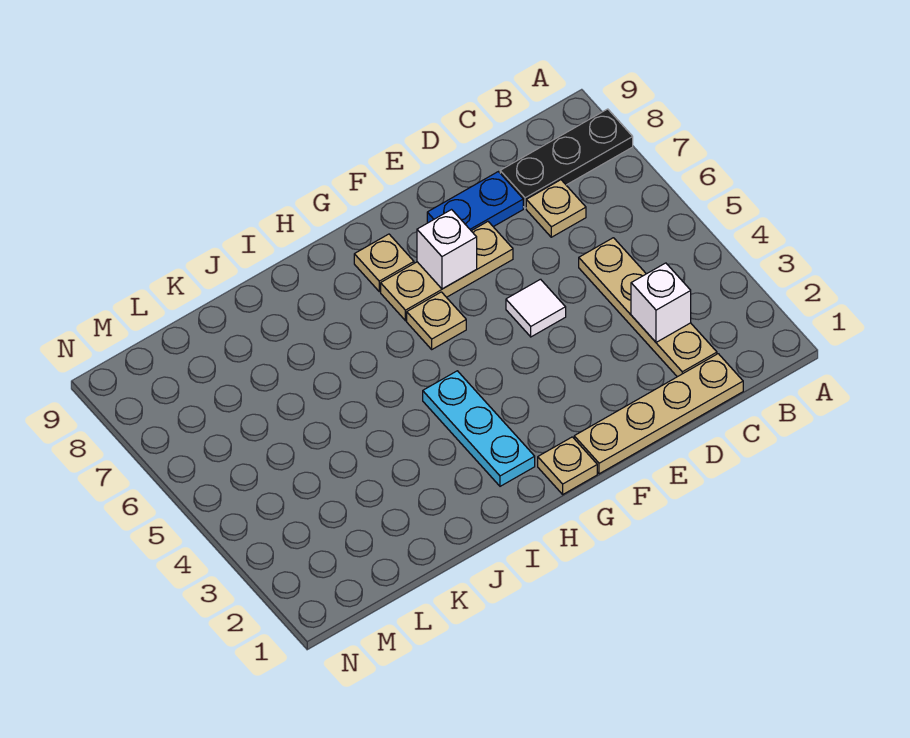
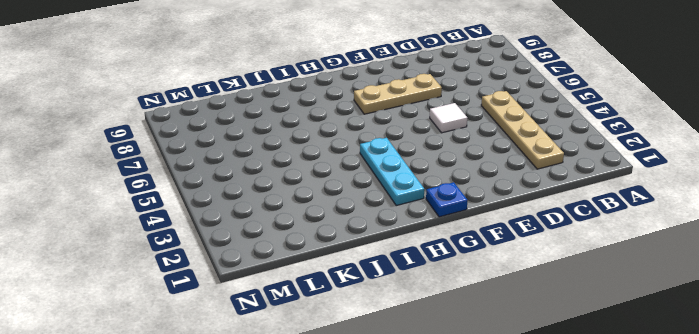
blue plate G1 level 1 -> tan plate G1 level 1
none -> black plate A8:C8 level 1
none -> tan plate C1:F1 level 1
none -> tan plate C7 level 1

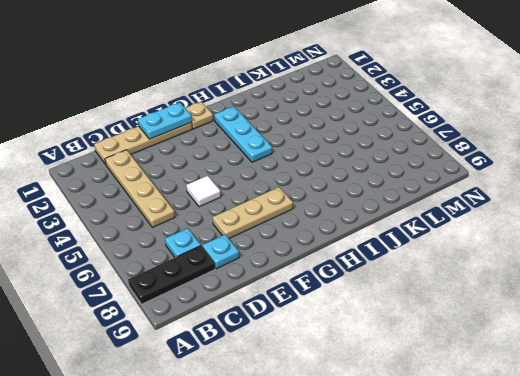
cyan plate C7 level 1 -> tan plate C7 level 1
cyan plate D8 level 1 -> blue plate D8:E8 level 1
cyan plate E1:F1 level 2 -> none
none -> tan plate G6 level 1
none -> tan plate G8 level 1
none -> white brick C3 level 2

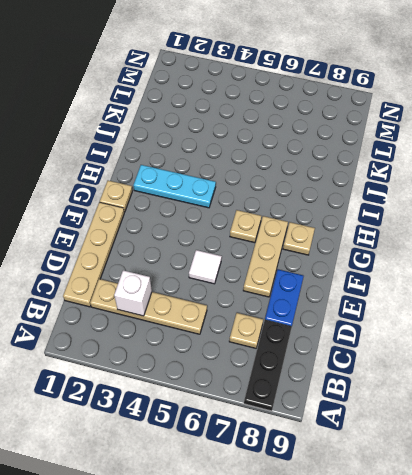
none -> white brick F7 level 2

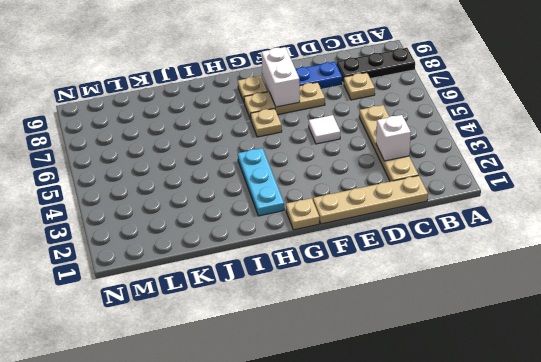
white brick F7:F8 level 2 -> white brick F7 level 2

